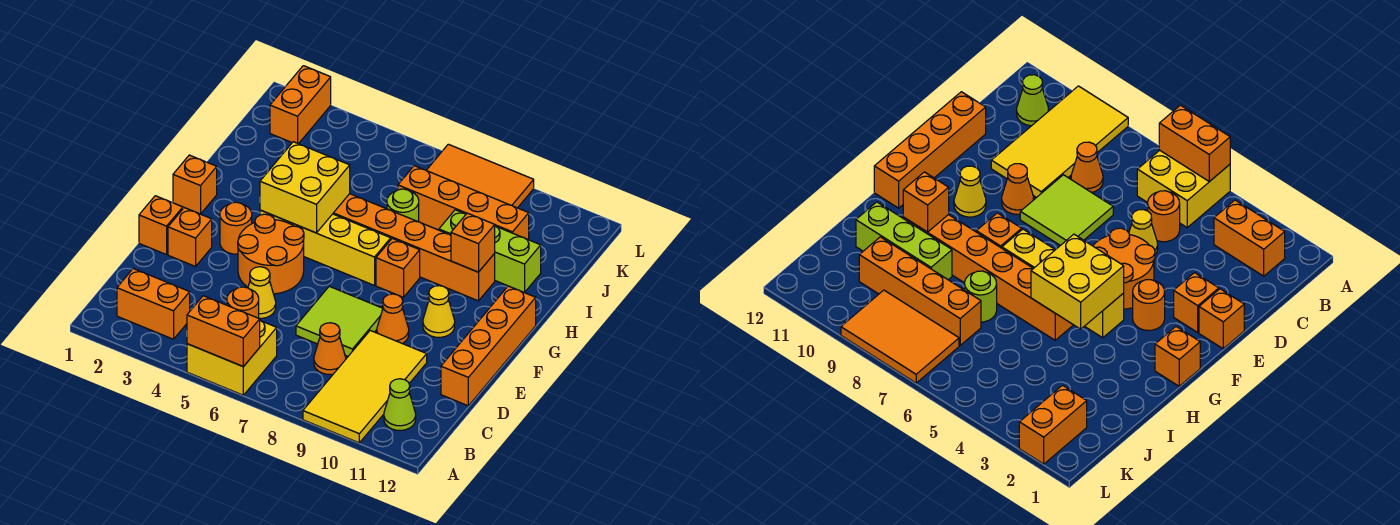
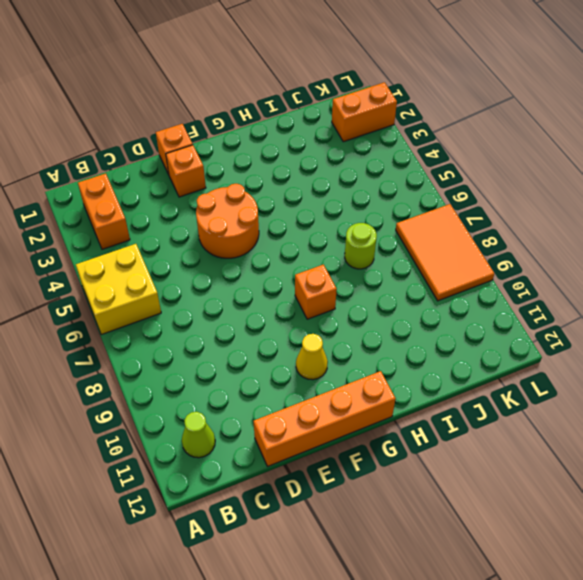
none -> yellow tile A9:D10 level 1
none -> orange round brick C5 level 1
none -> orange cone C8 level 1

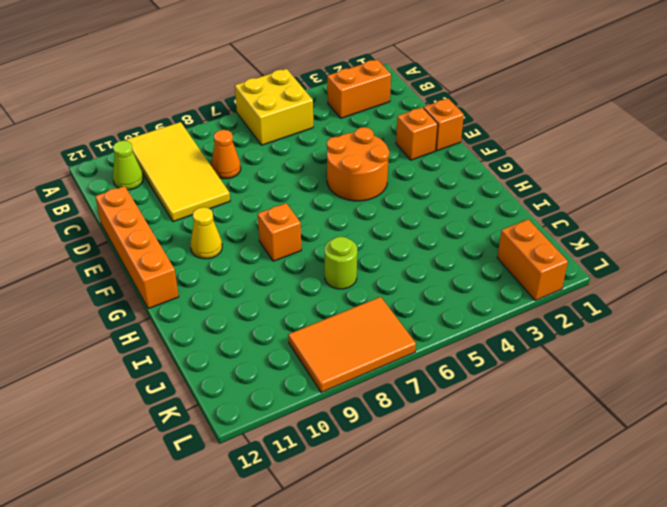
none -> orange round brick C5 level 1
none -> yellow cone D5 level 1
none -> lime tile D7:E8 level 1

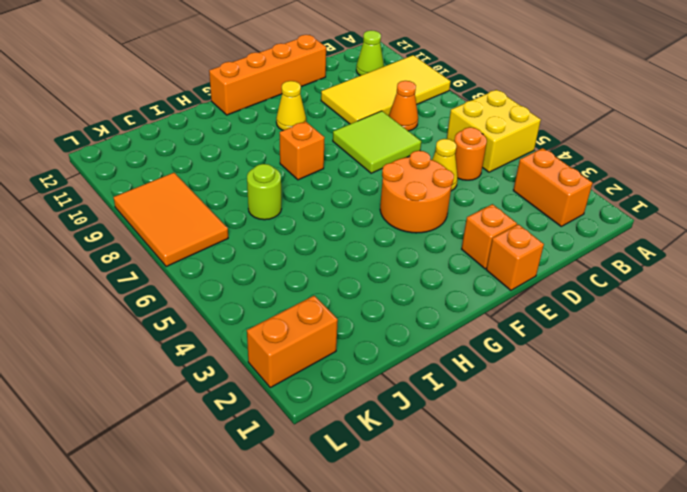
none -> orange cone E9 level 1
none -> orange round brick F3 level 1
none -> orange brick G1 level 1

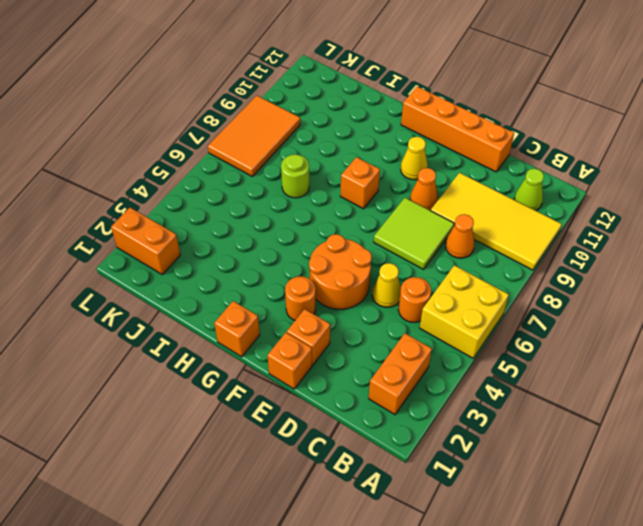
none -> yellow brick G4:G7 level 1
none -> orange brick H5:H10 level 1
none -> lime brick I9:I11 level 1

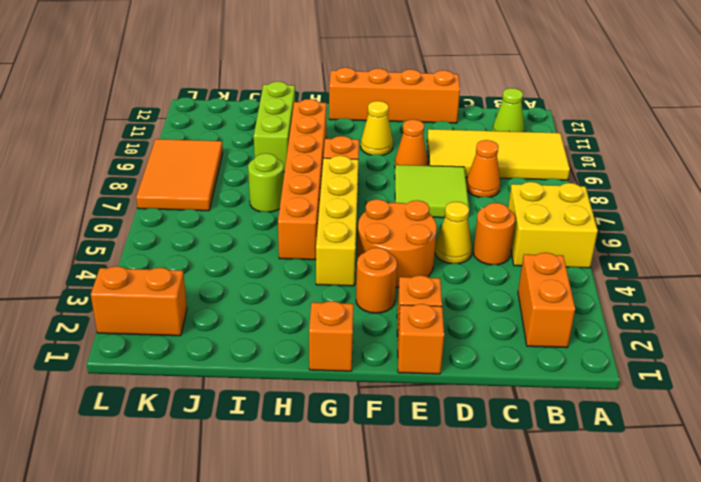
none -> orange brick J7:J10 level 1
none -> orange brick A5:A6 level 2
none -> yellow brick G4:H5 level 2

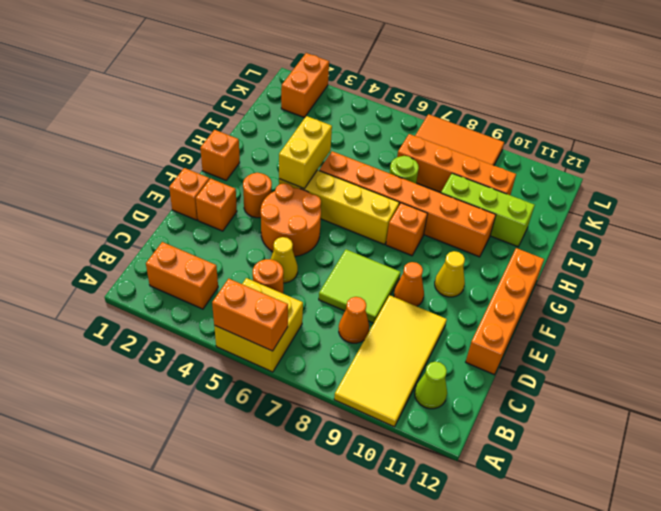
yellow brick G4:H4 level 2 -> yellow brick G4:H5 level 2
none -> orange brick H10 level 2

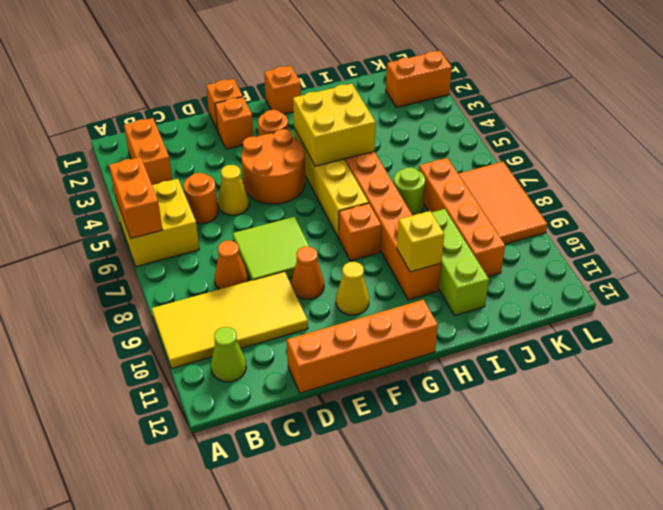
yellow brick H10 level 2 -> orange brick H10 level 2

